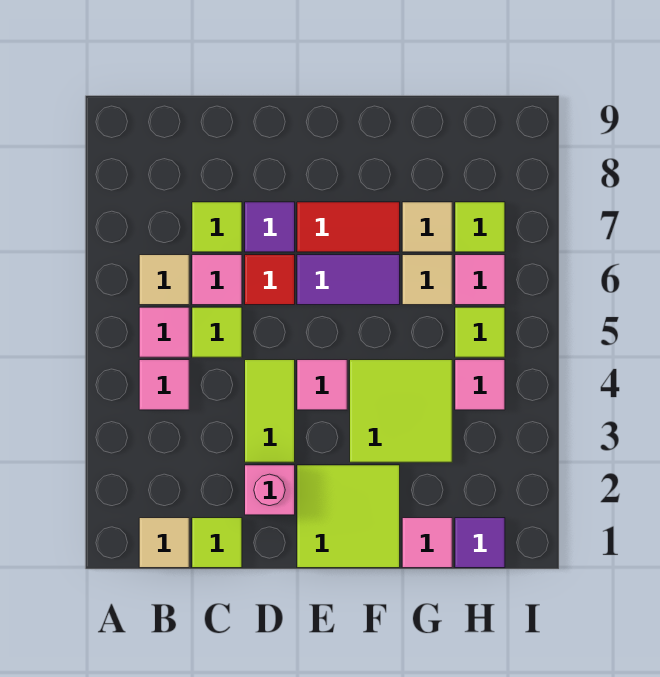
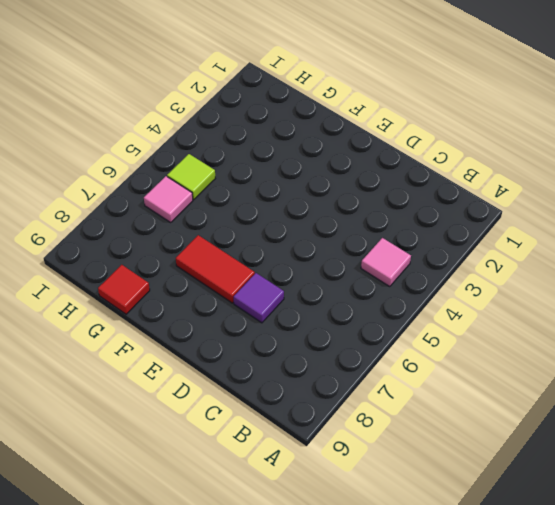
red tile G9 level 1 -> red tile D6 level 1
none -> tan tile B1 level 1
none -> pink tile B5 level 1
none -> tan tile B6 level 1

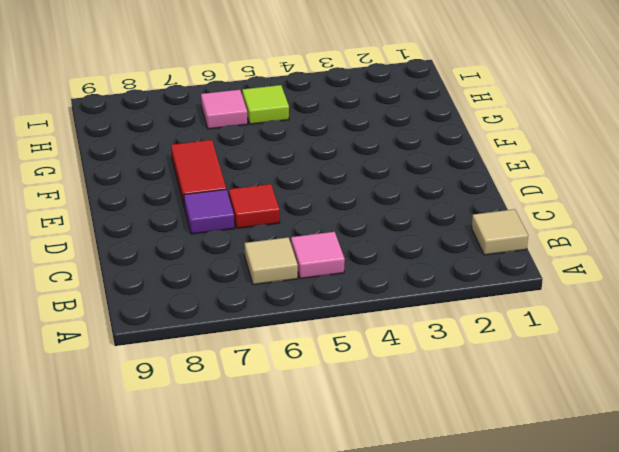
none -> pink tile B4 level 1
none -> lime tile C1 level 1
none -> lime tile C5 level 1

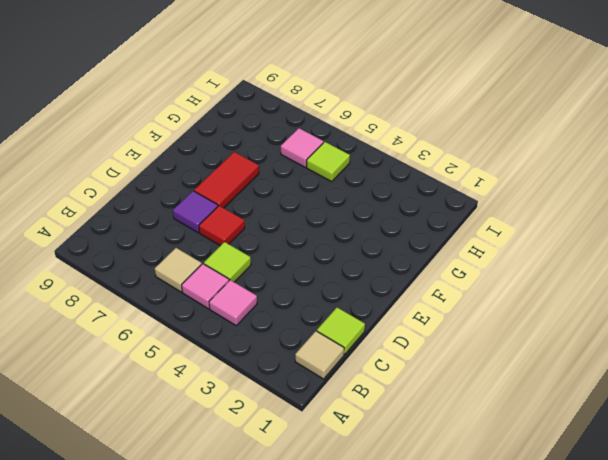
none -> pink tile C6 level 1
none -> lime tile C7 level 1
none -> pink brick D2 level 1

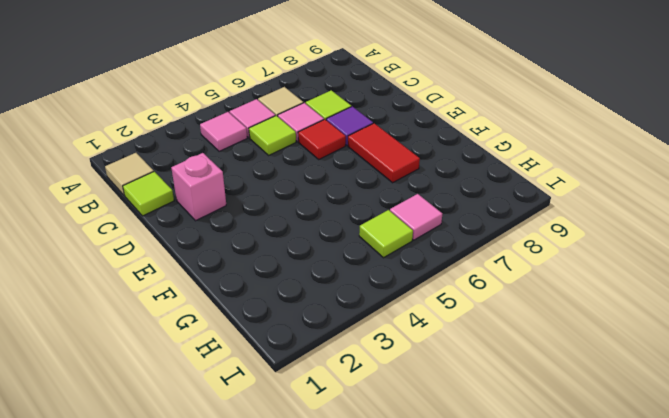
none -> lime tile D3:D4 level 1
none -> lime tile E1:F2 level 1
none -> pink tile E4 level 1

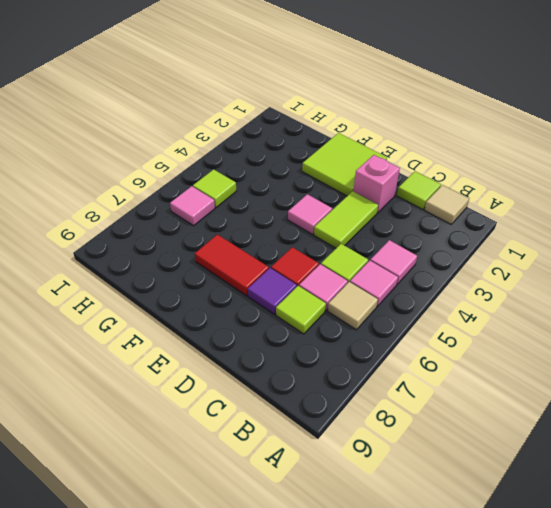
none -> purple tile E6:F6 level 1
none -> lime tile F3:G4 level 1
none -> pink tile G1 level 1

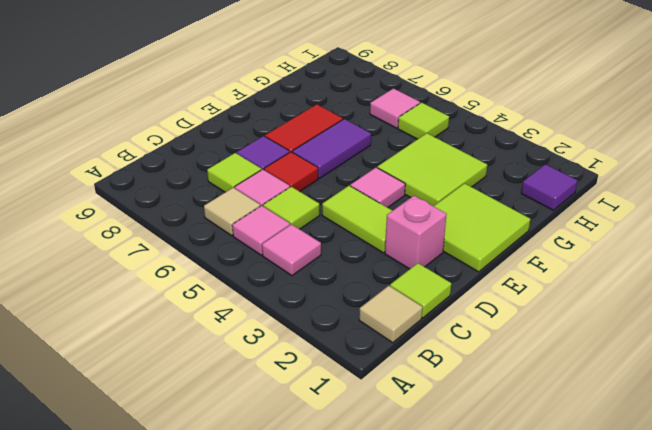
none -> pink tile G1 level 1
none -> tan tile G6 level 1
none -> tan tile G7 level 1

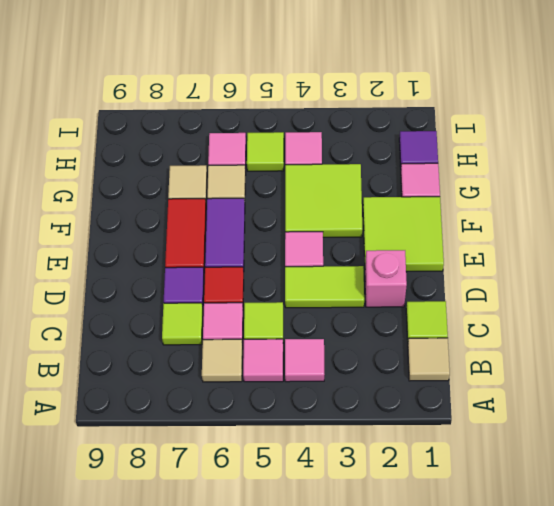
none -> lime tile H7 level 1

